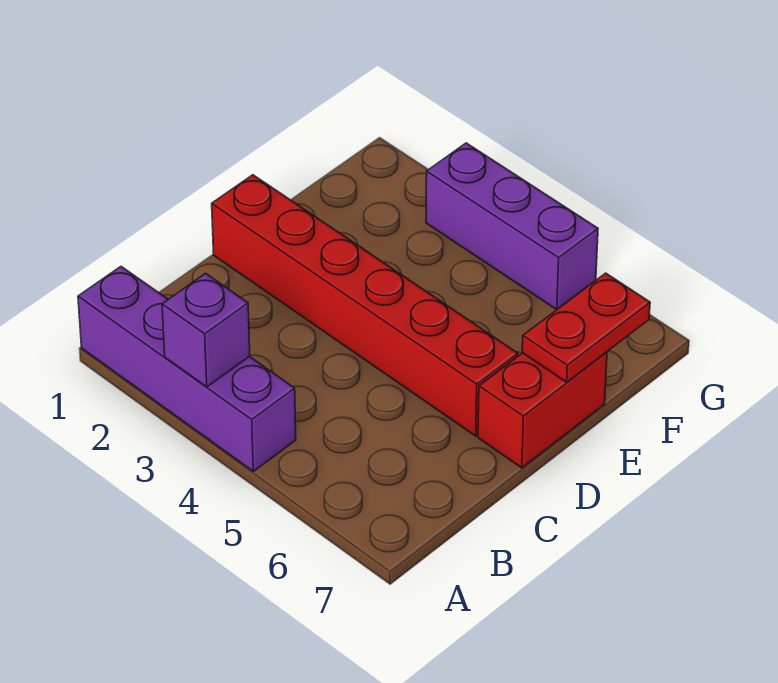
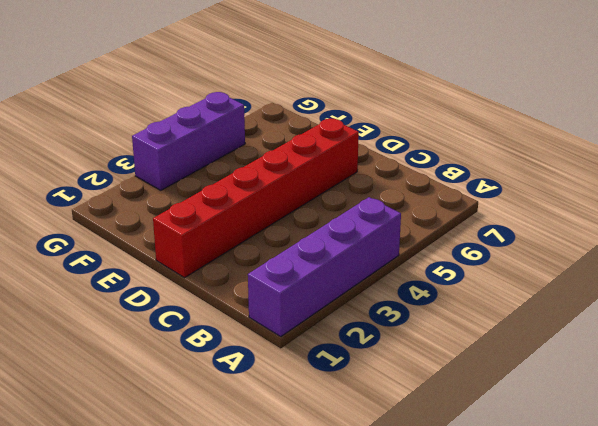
none -> red brick D7:E7 level 1
none -> purple brick A3 level 2

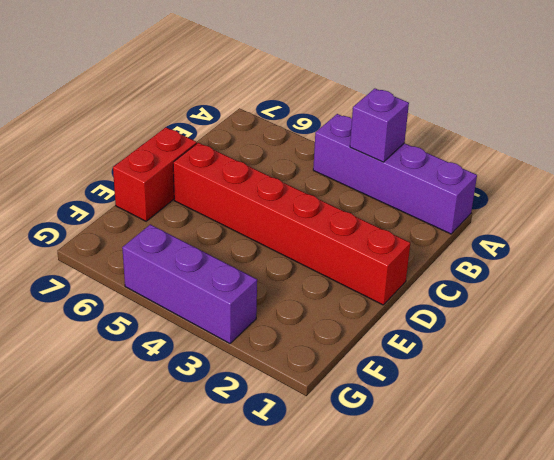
none -> red plate E7:F7 level 2

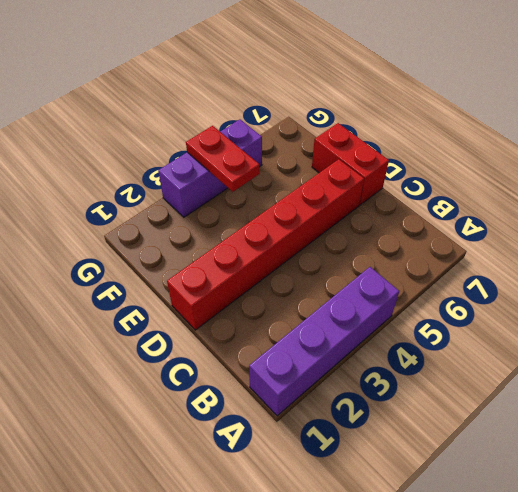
red plate F4:G4 level 2 -> red plate E7:F7 level 2
none -> purple brick A3 level 2

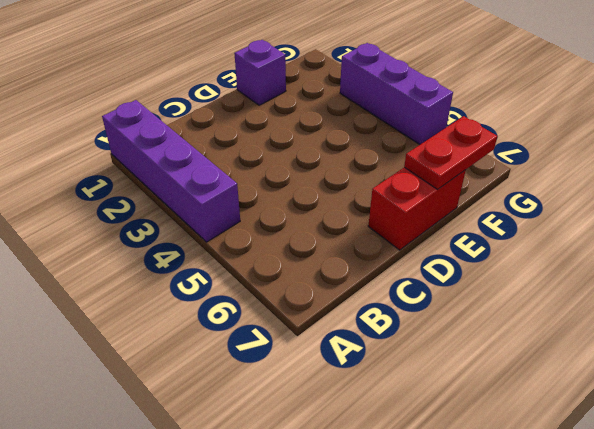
purple brick E1 level 1 -> purple brick A3 level 2
none -> red brick D1:D6 level 1

